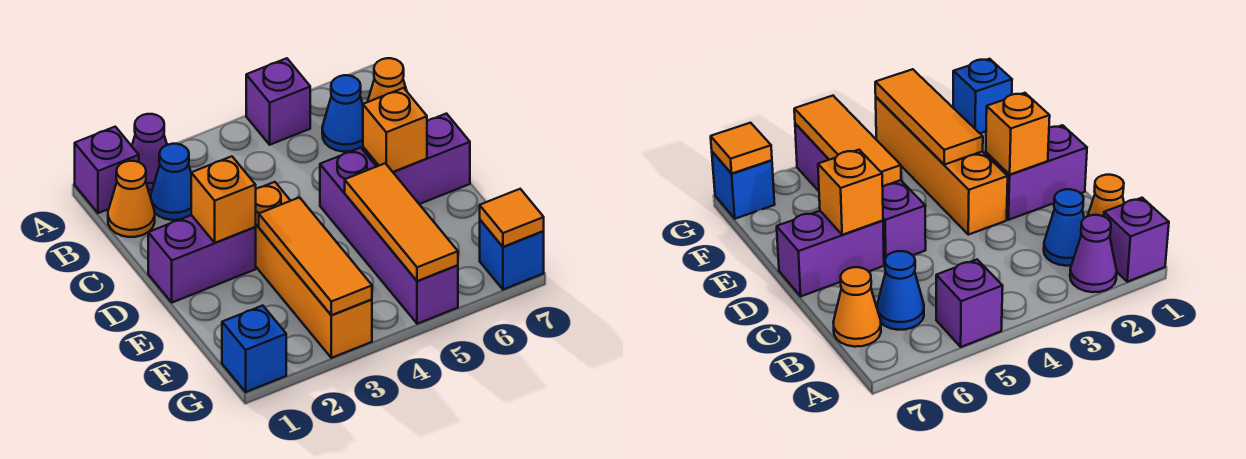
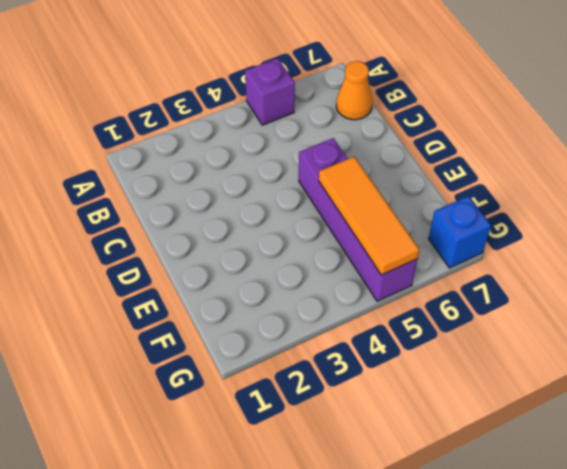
none -> purple brick A1 level 1
none -> purple cone A2 level 1
none -> orange cone B1 level 1

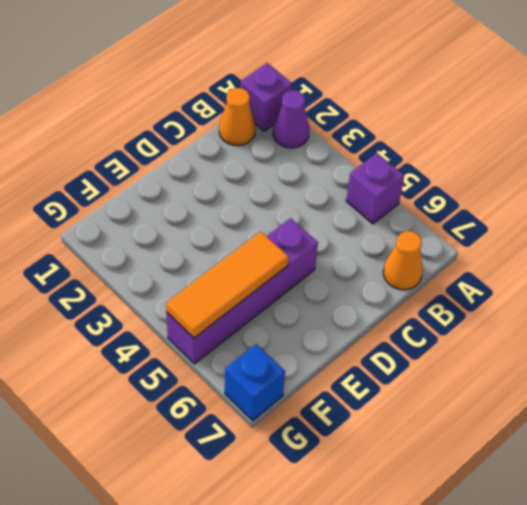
none -> blue cone B2 level 1
none -> blue cone B6 level 1
none -> purple brick D1:D2 level 1

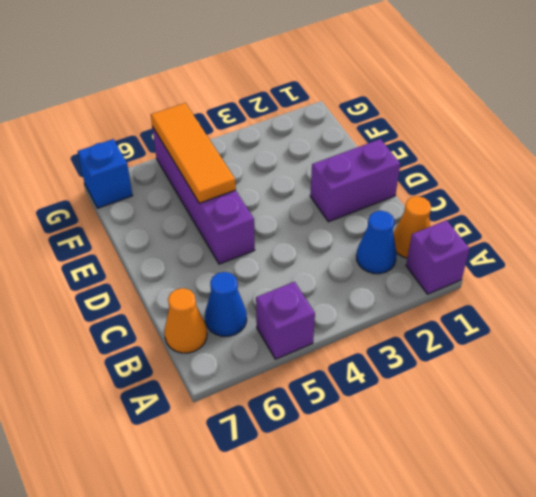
none -> purple cone A2 level 1
none -> orange brick D3:G3 level 1
none -> purple brick D6:D7 level 1

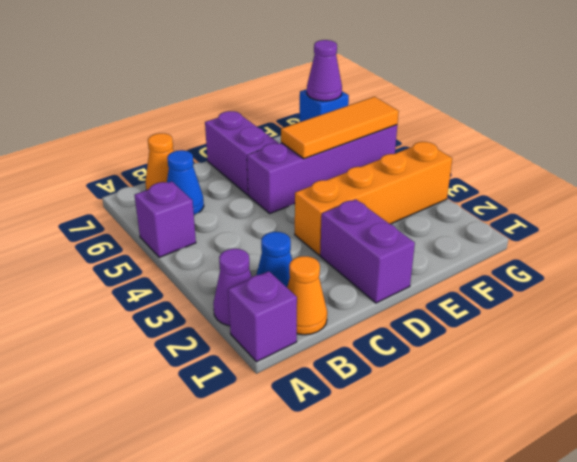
purple cone G7 level 2 -> orange tile G7 level 2
none -> blue brick G1 level 1
none -> orange brick D2 level 2
none -> orange brick D6 level 2

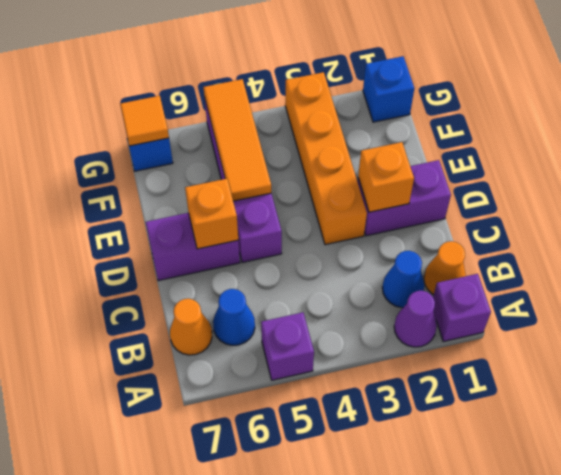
none -> orange tile E3:G3 level 2

